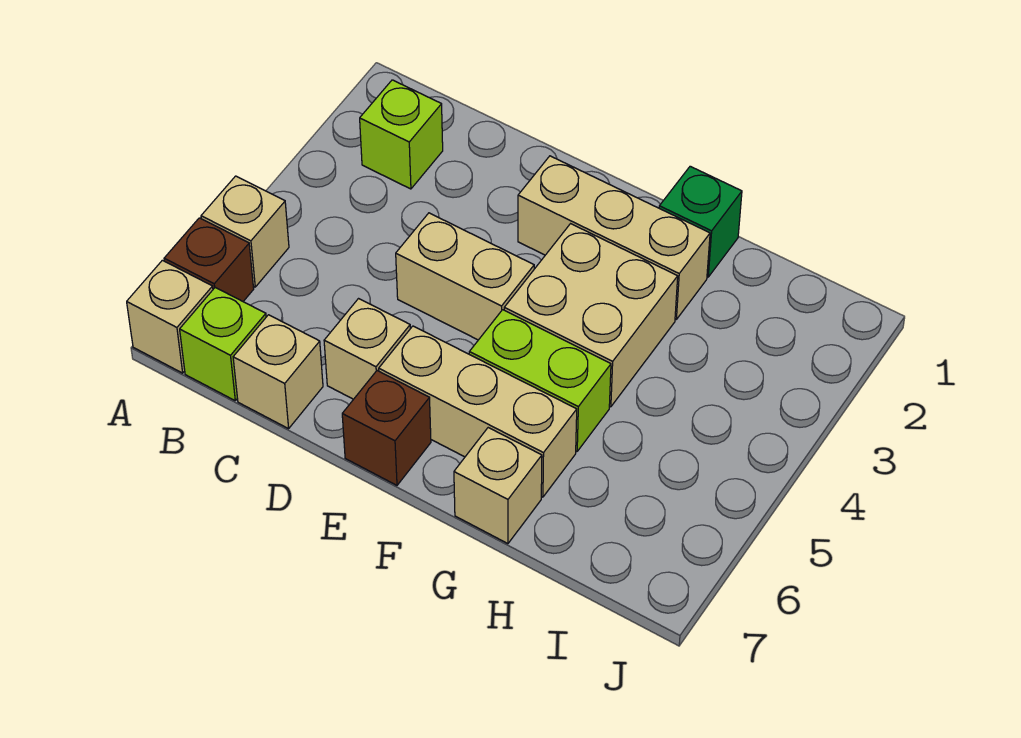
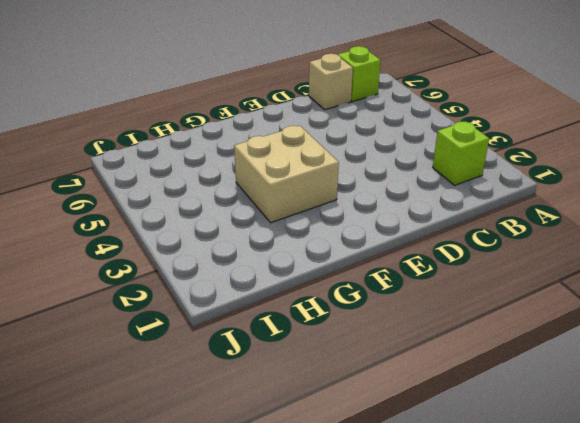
none -> tan brick A5 level 1
none -> brown brick A6 level 1
none -> tan brick A7 level 1

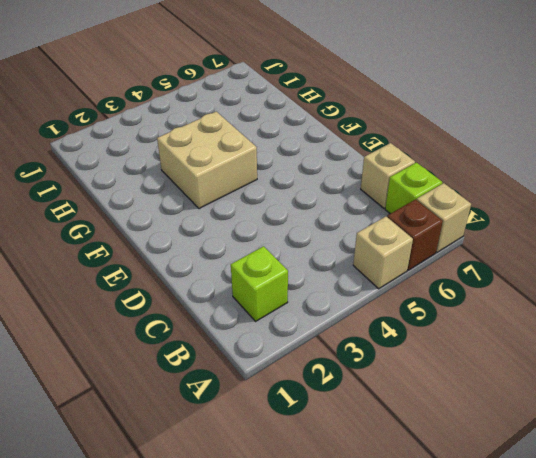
none -> tan brick D4:E4 level 1
none -> tan brick D6 level 1
none -> tan brick E2:G2 level 1

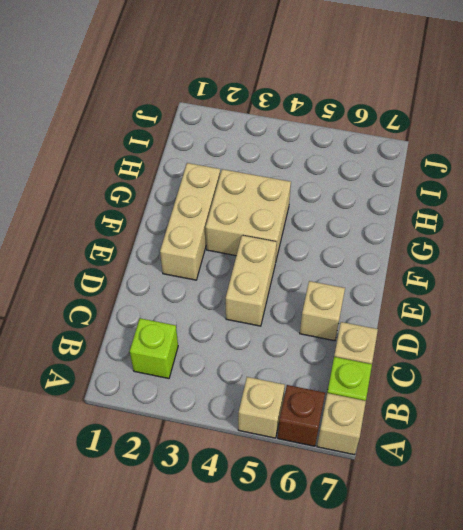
none -> tan brick E6:G6 level 1
none -> brown brick E7 level 1
none -> lime brick F5:G5 level 1

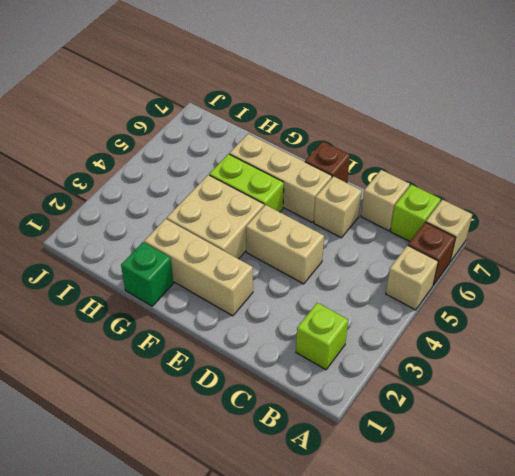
none -> tan brick G7 level 1

